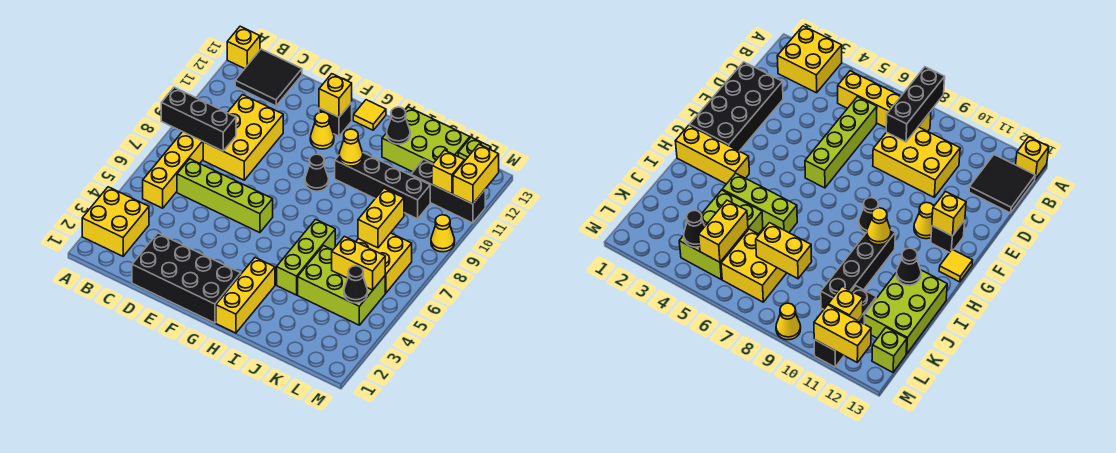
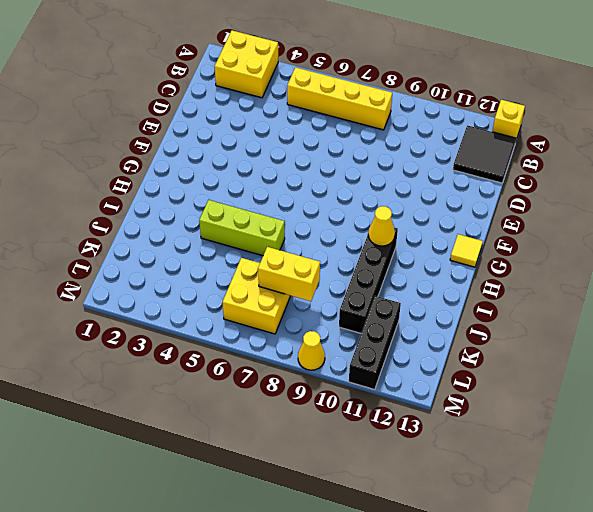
none -> lime brick C6:F6 level 1
none -> yellow brick C8:D10 level 1
none -> black brick D1:G2 level 1

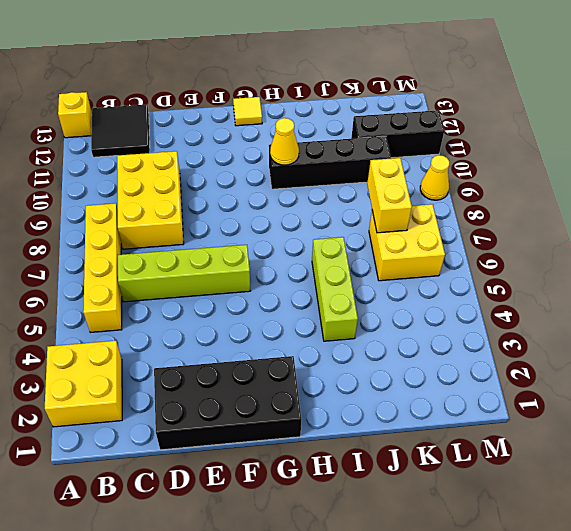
none -> yellow cone F11 level 1
none -> black brick F12 level 1
none -> black cone G9 level 1

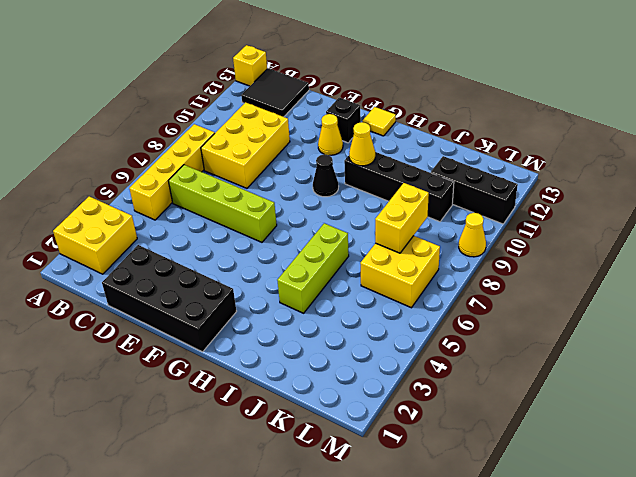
none -> yellow brick H1:H3 level 1
none -> lime brick I12:K13 level 1
none -> lime brick J4:L5 level 1

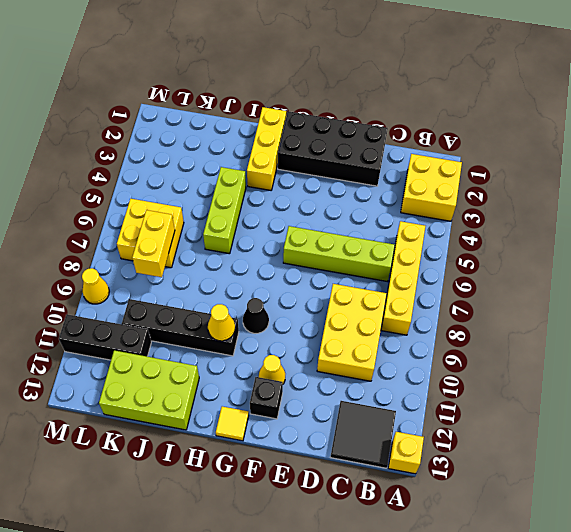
none -> lime brick J4:L5 level 1
none -> lime brick L13 level 1
none -> black brick A8:C8 level 2

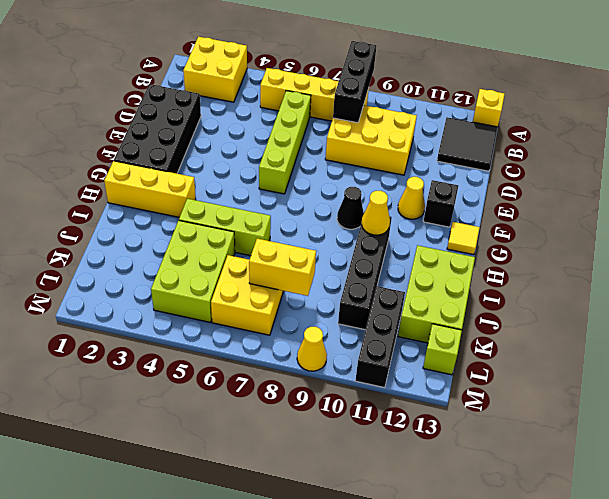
none -> yellow brick F12 level 2
none -> black cone I12 level 2
none -> yellow brick K5:L5 level 2

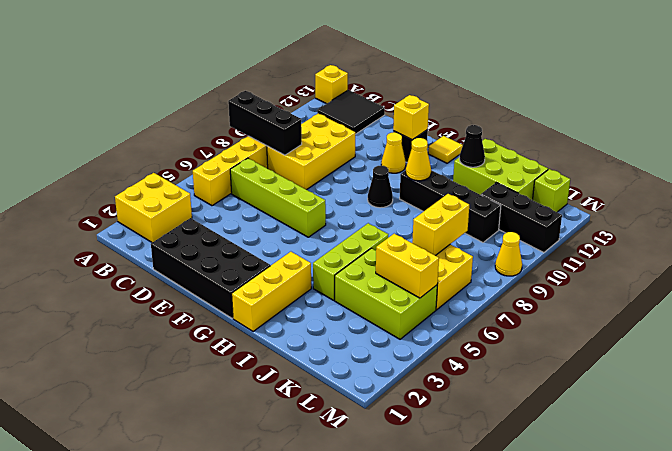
none -> black cone L4 level 2
none -> yellow brick L11 level 2
none -> yellow brick M11:M12 level 2

